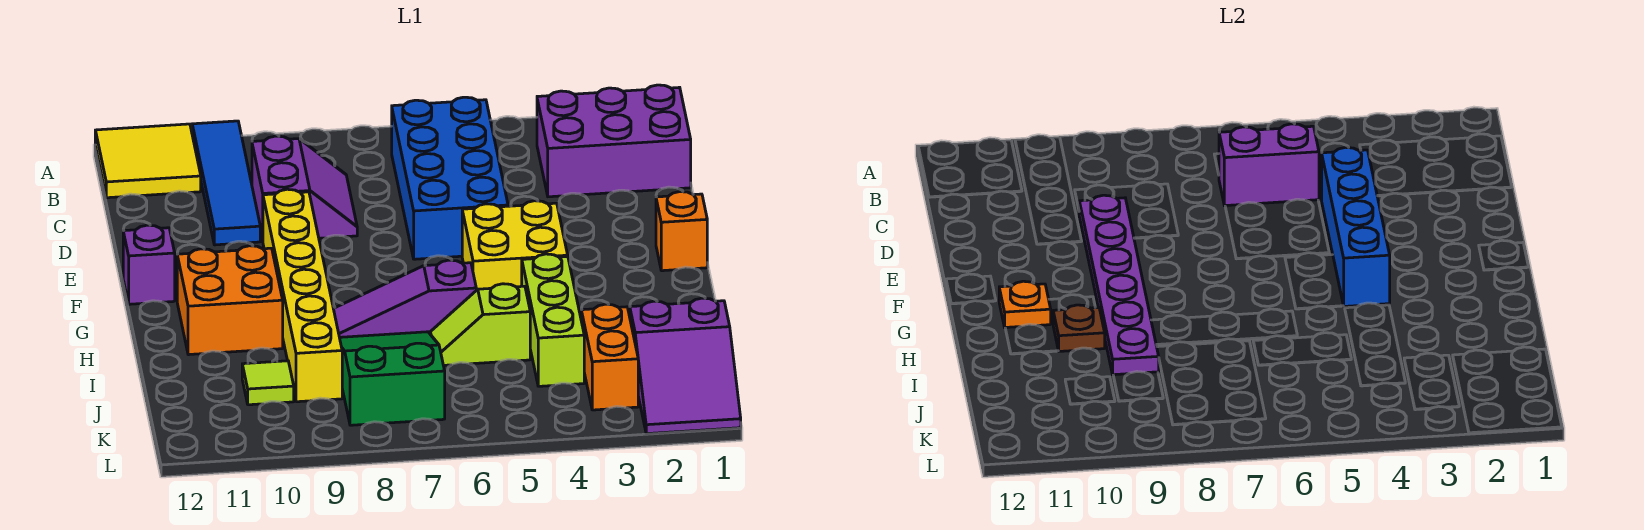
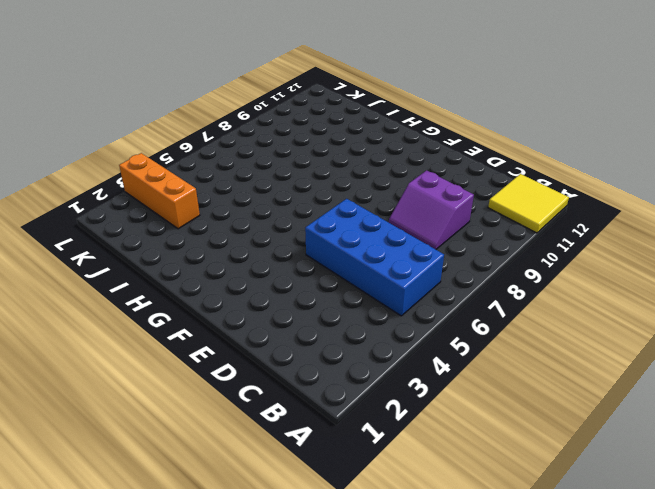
orange brick J3:L3 level 1 -> orange brick J3:K3 level 1
none -> blue tile A10:D10 level 1
none -> purple brick B1:C3 level 1
none -> yellow brick E9:J9 level 1

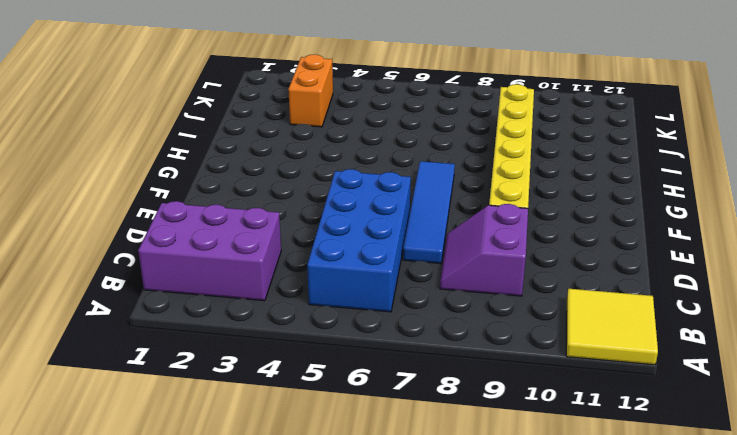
blue tile D7:G7 level 1 -> blue tile A10:D10 level 1
none -> orange brick F1 level 1
none -> yellow brick F4:G5 level 1
none -> purple brick F12 level 1

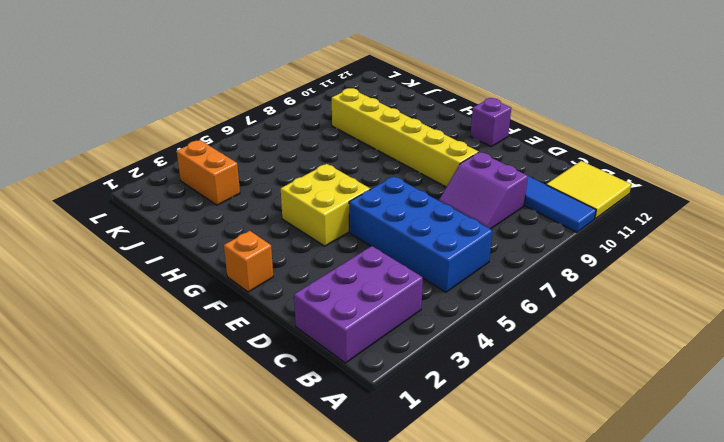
none -> orange brick G10:H11 level 1
none -> lime brick H4:J4 level 1
none -> purple slope H6:H8 level 1 top 6

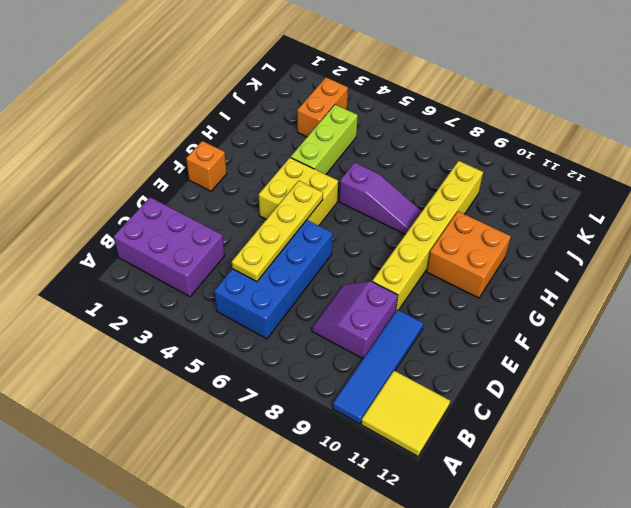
yellow plate C5:F5 level 2 -> purple brick C5:C6 level 2
none -> purple brick F12 level 1
none -> lime slope I5:I6 level 1 top 5
none -> green slope I7:K8 level 1 top K

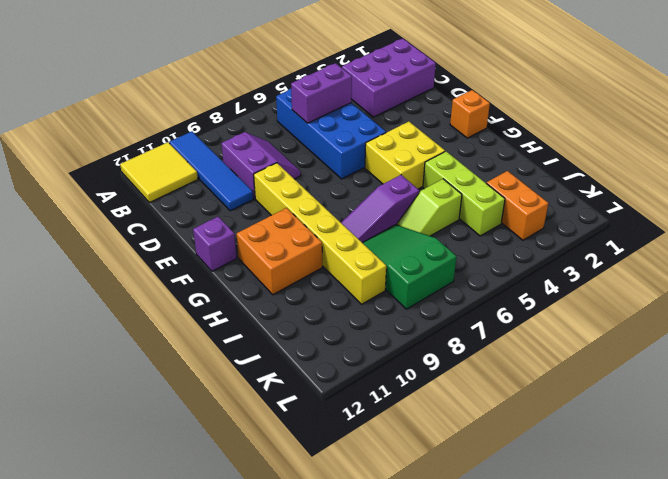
none -> purple slope J1:L2 level 1 top J
none -> lime tile J10 level 1
none -> blue brick D4:G4 level 2

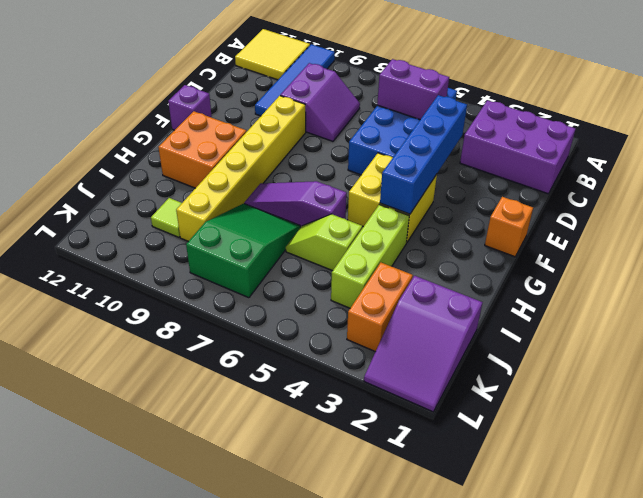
none -> purple plate D9:I9 level 2
none -> orange plate G11 level 2
none -> brown plate H10 level 2

